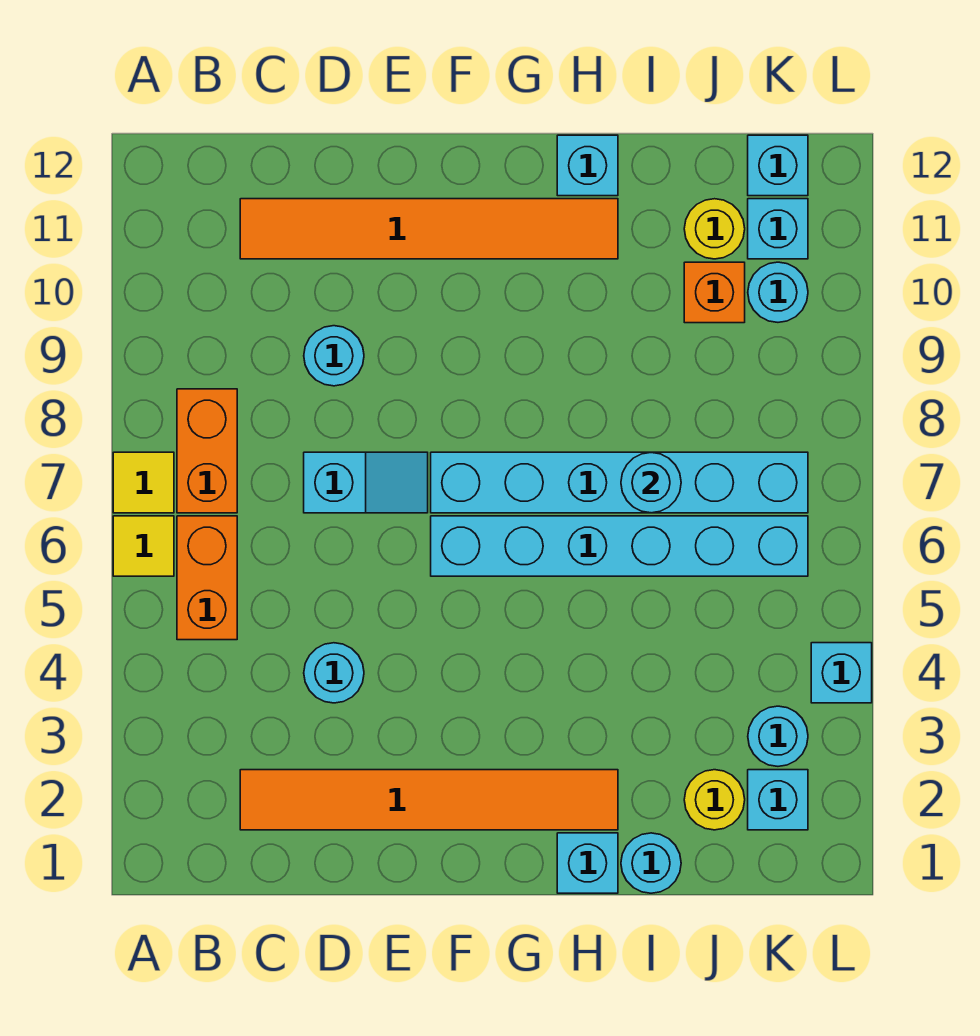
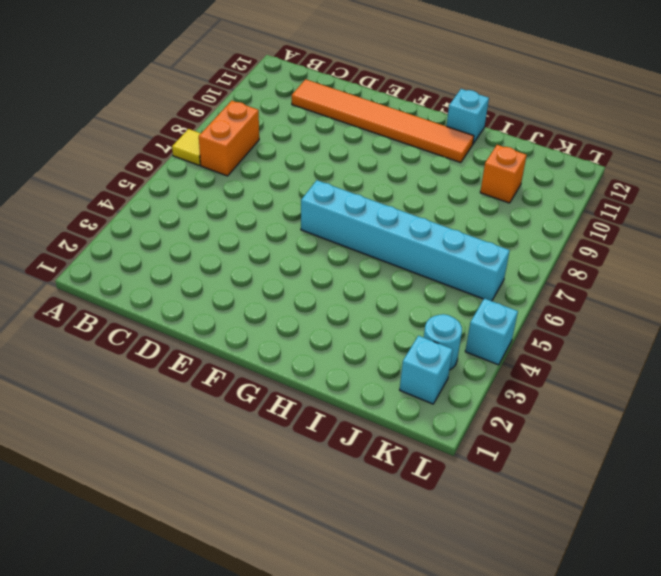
none -> yellow tile A6 level 1
none -> orange brick B5:B6 level 1
none -> orange tile C2:H2 level 1

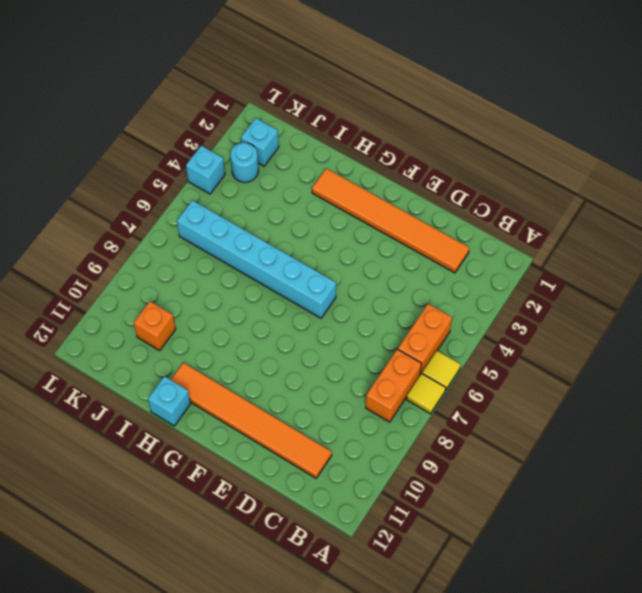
none -> cyan round brick D4 level 1
none -> cyan slope D7:E7 level 1 top D
none -> cyan round brick D9 level 1

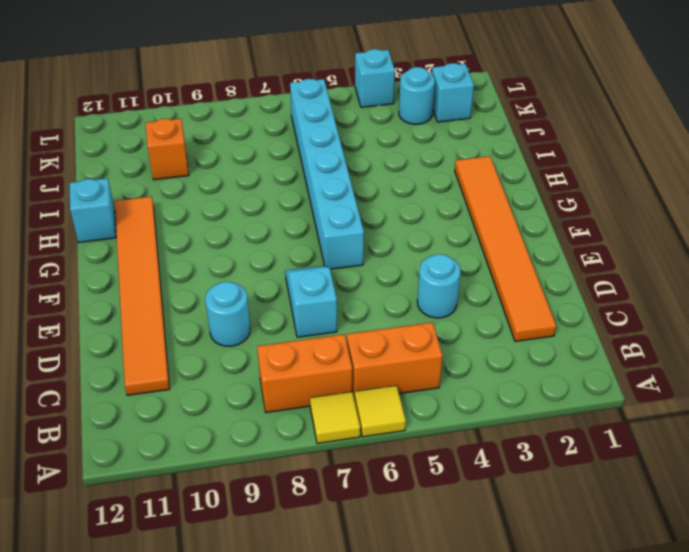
none -> cyan brick F7:K7 level 1
none -> cyan brick H1 level 1
none -> cyan round brick I1 level 1

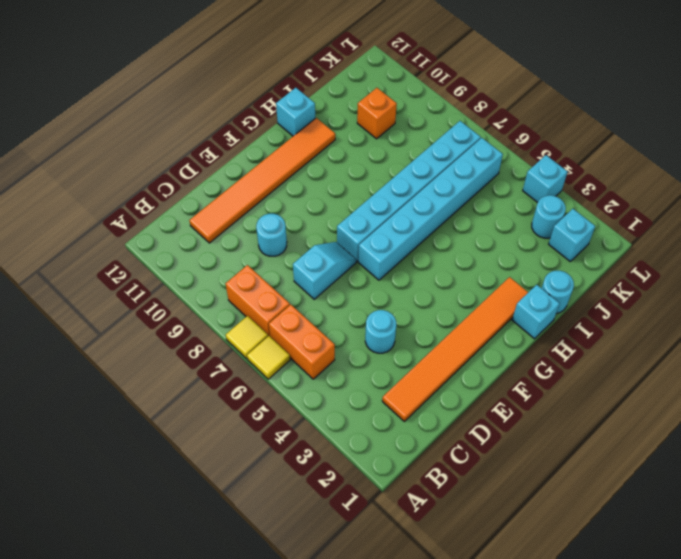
none -> yellow round brick J2 level 1
none -> yellow round brick J11 level 1
none -> cyan round brick K10 level 1

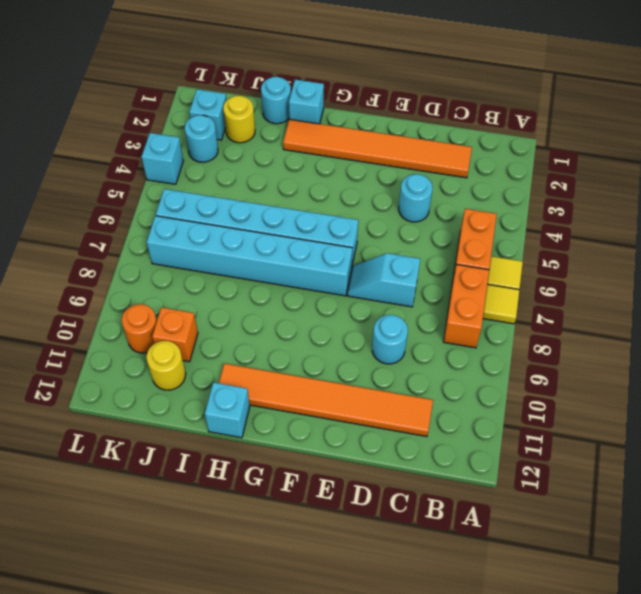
orange round brick K10 level 1 -> cyan round brick K10 level 1
none -> cyan brick K11 level 1
none -> cyan brick K12 level 1
none -> cyan round brick I7 level 2

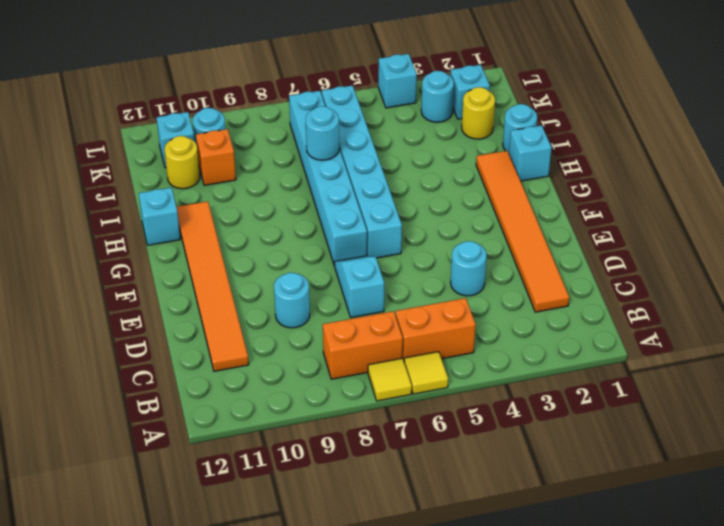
none -> cyan brick K12 level 1

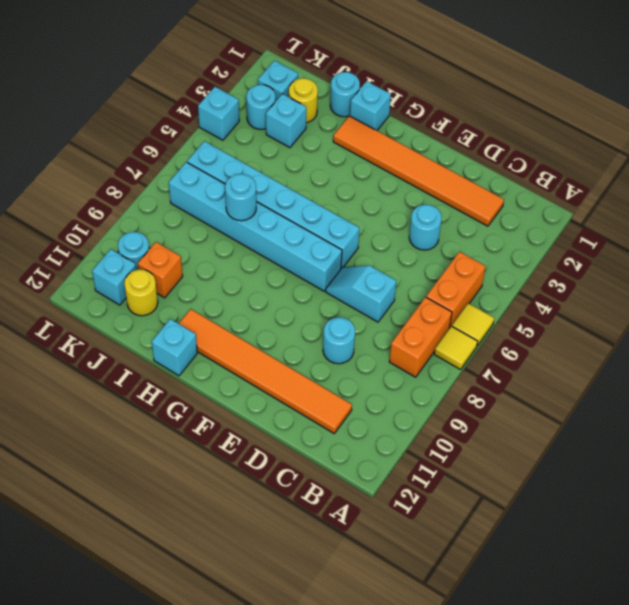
cyan brick J3 level 1 -> cyan brick K12 level 1

